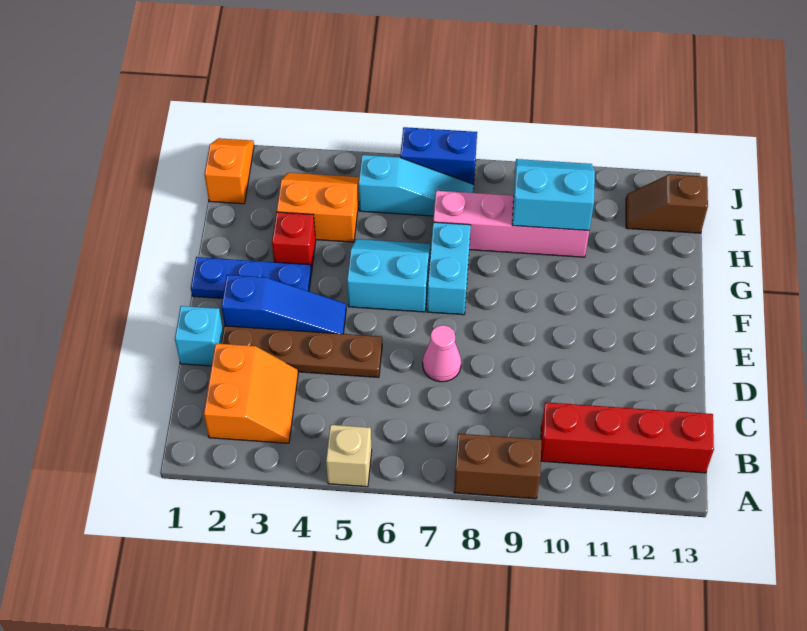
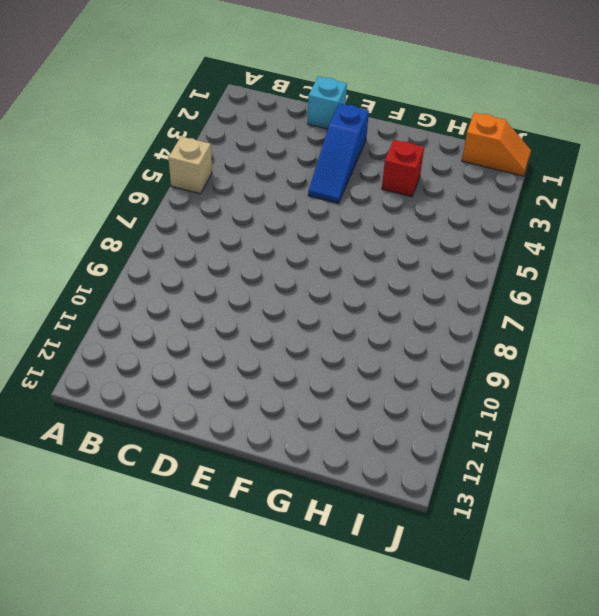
none -> brown brick A8:A9 level 1
none -> orange slope B2:C3 level 1 top 2
none -> red brick B10:B13 level 1

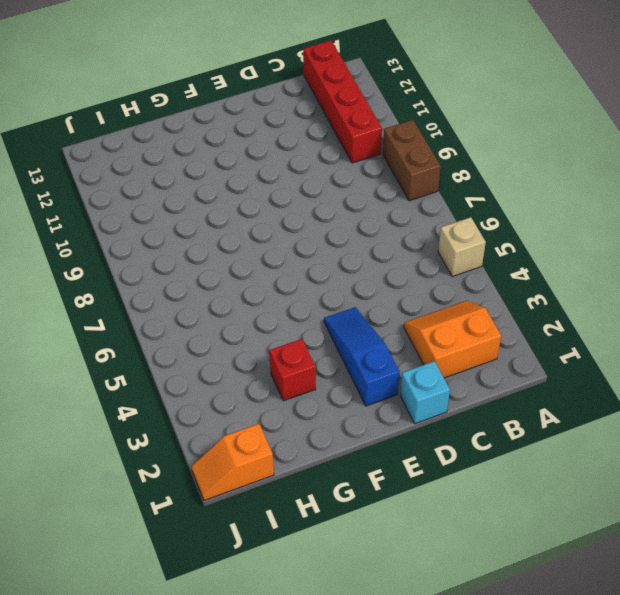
none -> brown plate D2:D5 level 1
none -> pink cone D7 level 1
none -> blue plate F1:F3 level 1

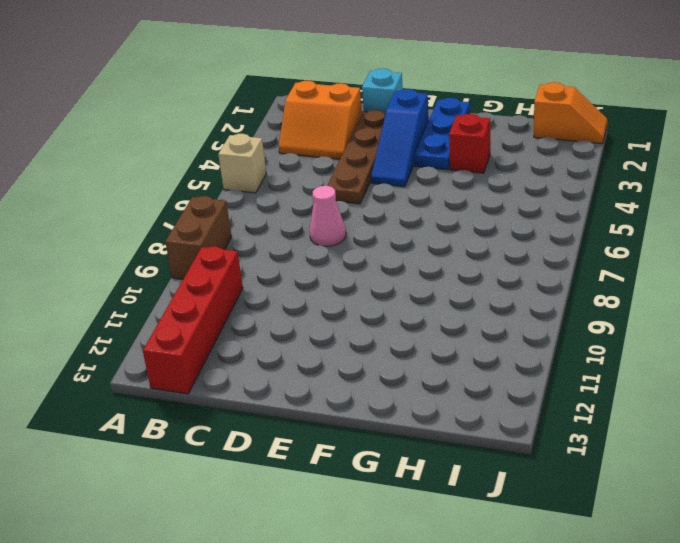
none -> cyan slope F5:G6 level 1 top F
none -> cyan brick F7:G7 level 1
none -> orange slope H3:I4 level 1 top H

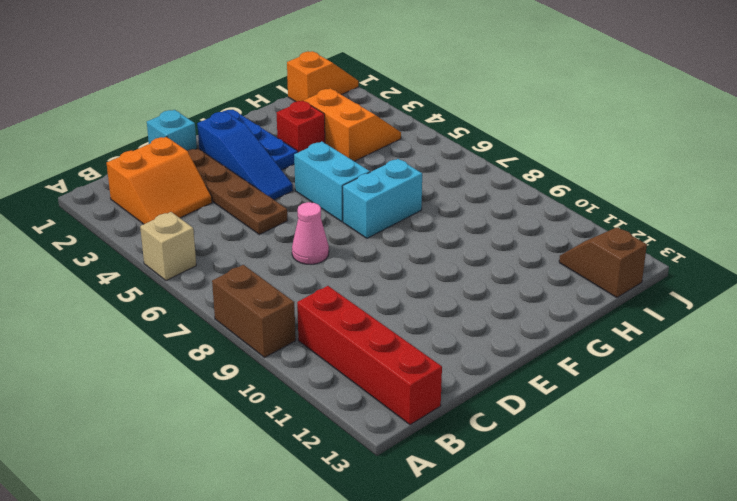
none -> pink brick H7:H10 level 1
none -> cyan slope I5:I7 level 1 top 5
none -> blue brick J6:J7 level 1

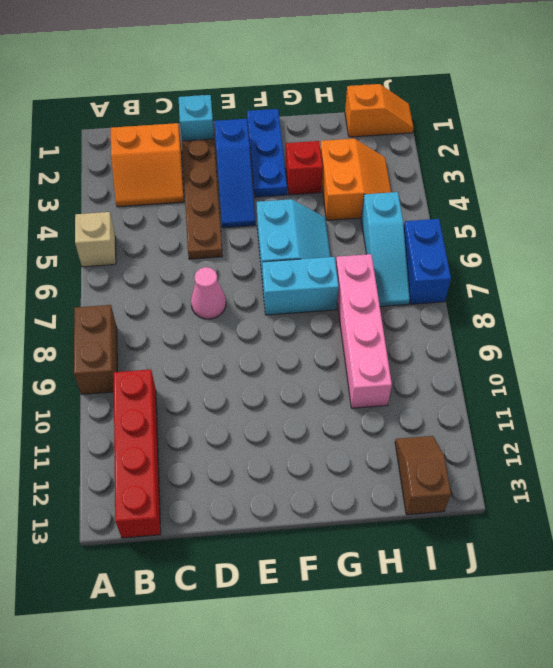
none -> cyan slope H9:I10 level 2 top H

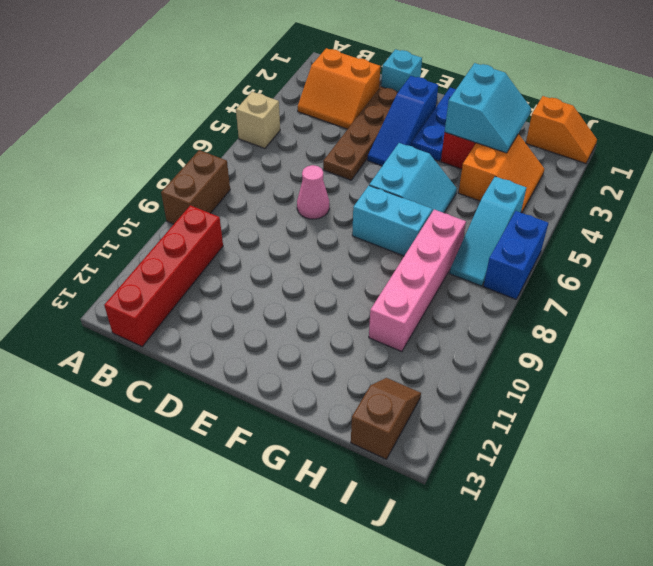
cyan slope G2:H3 level 2 top G -> cyan slope H9:I10 level 2 top H

